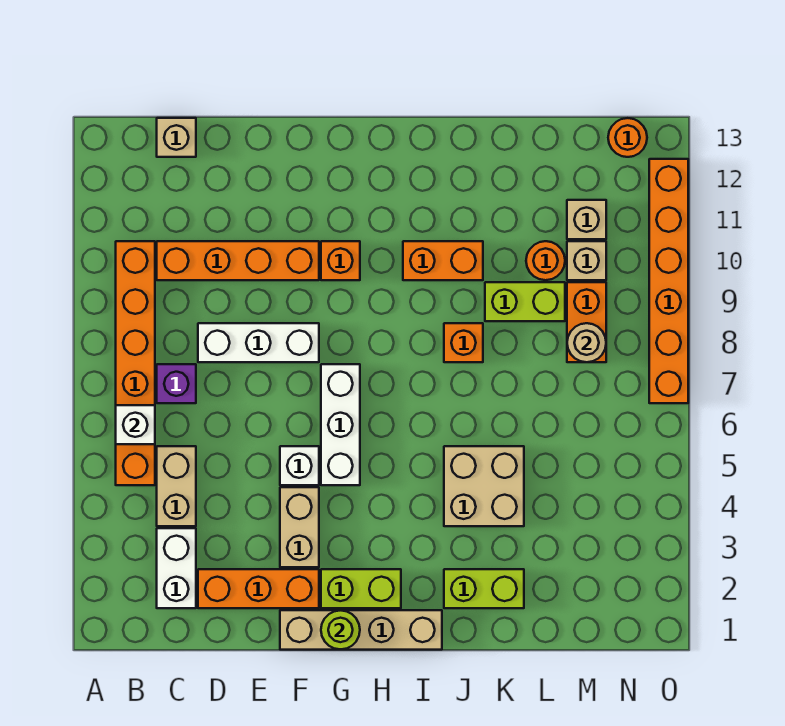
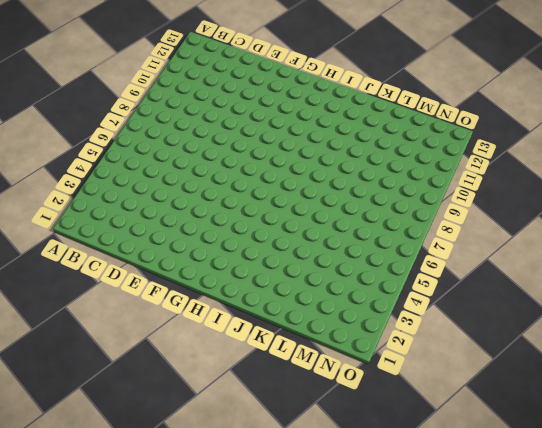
none -> orange brick B5:B10 level 1
none -> white brick C2:C3 level 1
none -> tan brick C4:C5 level 1

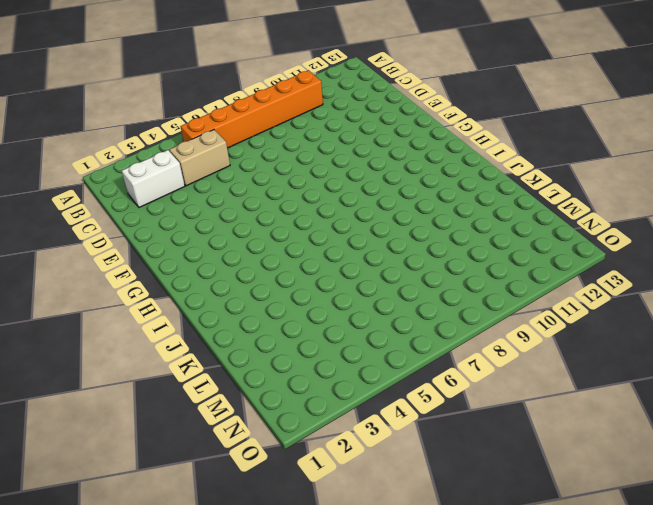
none -> purple brick C7 level 1
none -> orange brick C10:F10 level 1
none -> tan brick C13 level 1

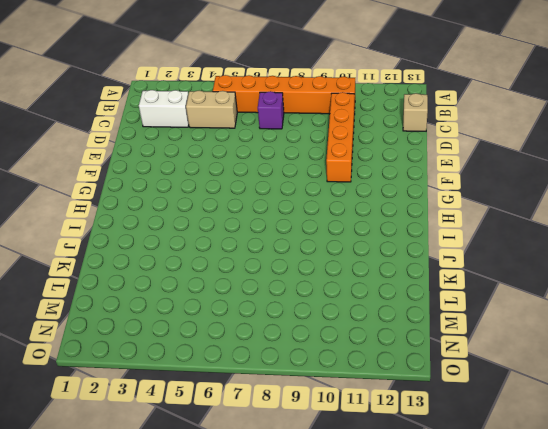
none -> orange brick D2:F2 level 1
none -> white brick D8:F8 level 1
none -> tan brick F1:I1 level 1

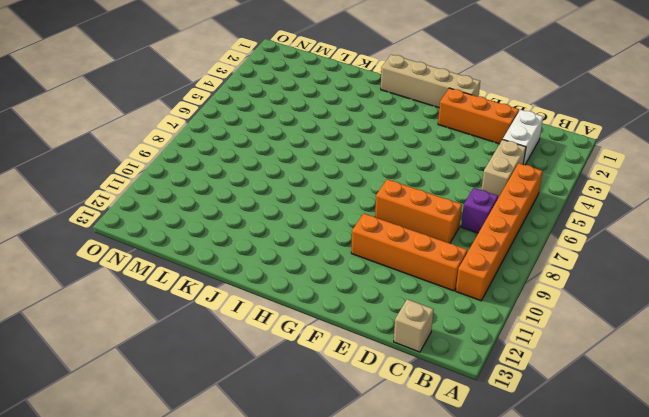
orange brick D8:F8 level 1 -> white brick D8:F8 level 1
none -> tan brick F3:F4 level 1
none -> white brick F5 level 1
none -> lime brick G2:H2 level 1

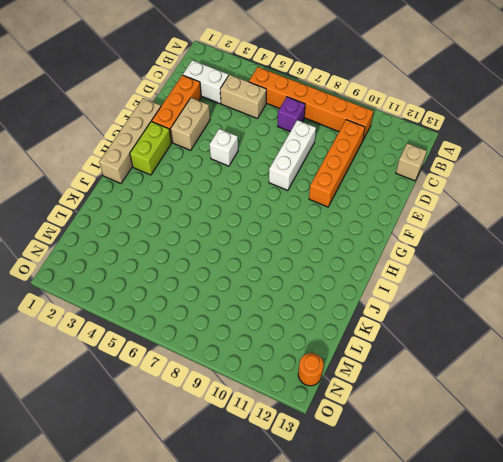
tan brick E3:F3 level 1 -> tan brick F3:F4 level 1
none -> white brick G5:G7 level 1
none -> orange brick G10 level 1
none -> orange brick I10:J10 level 1

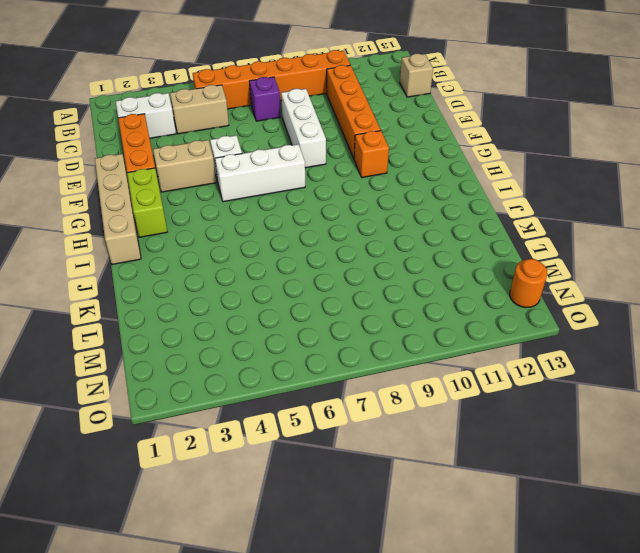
none -> orange brick I10:J10 level 1
none -> lime brick J2:K2 level 1
none -> tan brick J4:K5 level 1

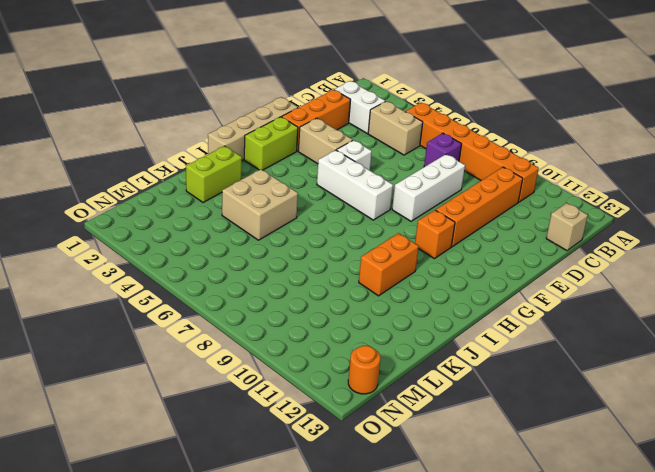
none -> orange brick J8 level 1
none -> lime brick K9:L9 level 1
none -> orange round brick L10 level 1

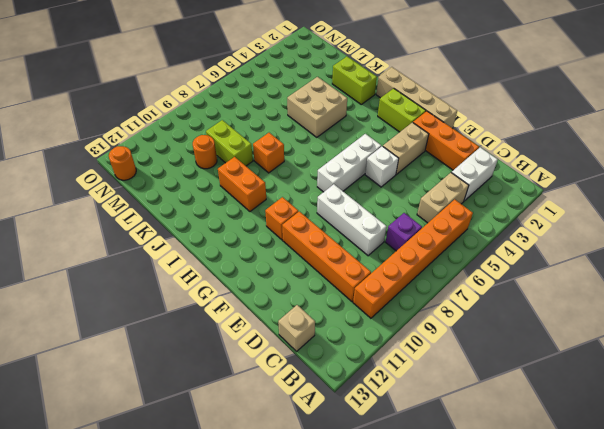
none -> orange brick M8:M9 level 1
none -> tan brick M10 level 1
none -> tan brick M11 level 1

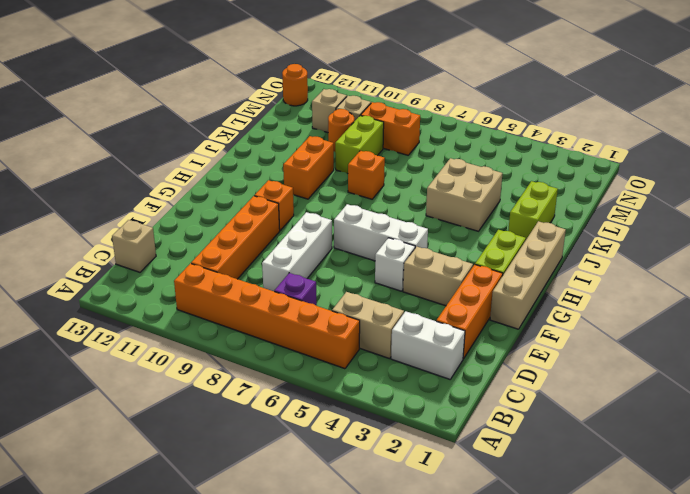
none -> orange brick O7:O12 level 1
none -> white brick B6 level 2
none -> lime round brick G1 level 2

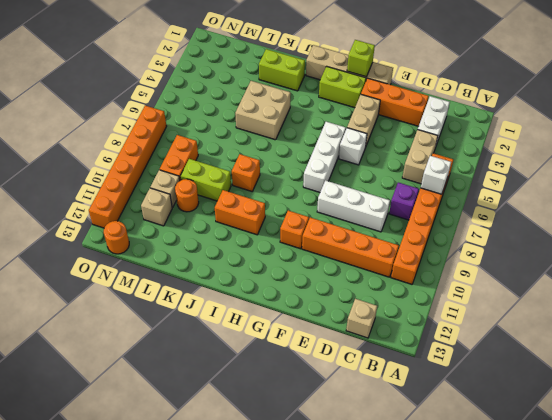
lime brick G1 level 2 -> lime round brick G1 level 2
none -> tan round brick M8 level 2

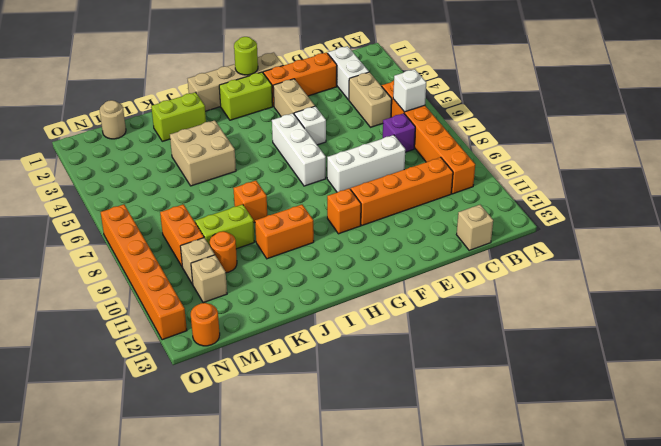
tan round brick M1 level 1 -> tan round brick M8 level 2

